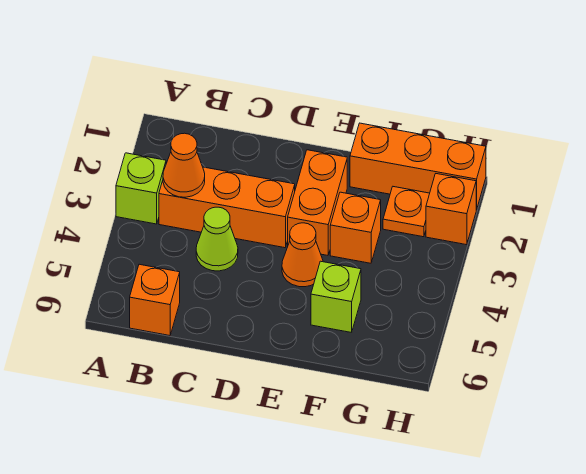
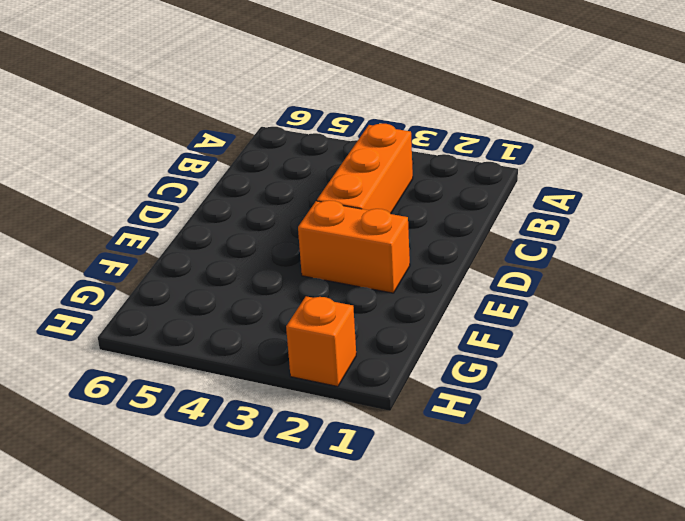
none -> lime brick A3 level 1
none -> orange brick B6 level 1
none -> lime cone C4 level 1

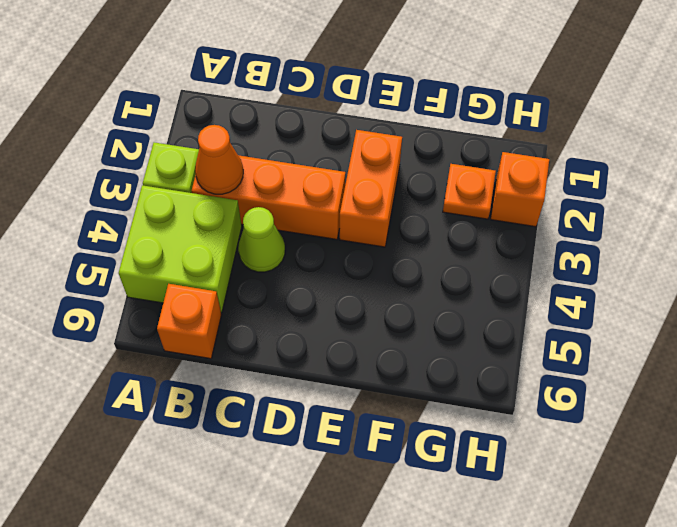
lime brick A4:B5 level 1 -> none
none -> orange cone E4 level 1
none -> orange brick F1:H1 level 1
none -> orange brick F3 level 1

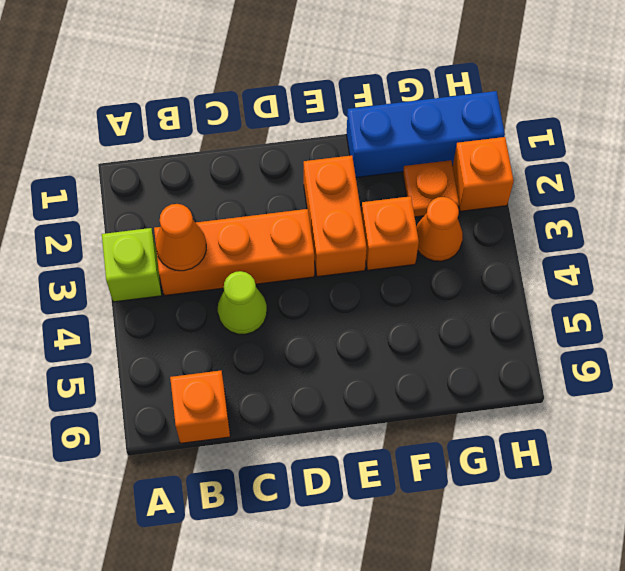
blue brick F1:H1 level 1 -> orange brick F1:H1 level 1
orange cone G3 level 1 -> orange cone E4 level 1
none -> lime brick F5 level 1

